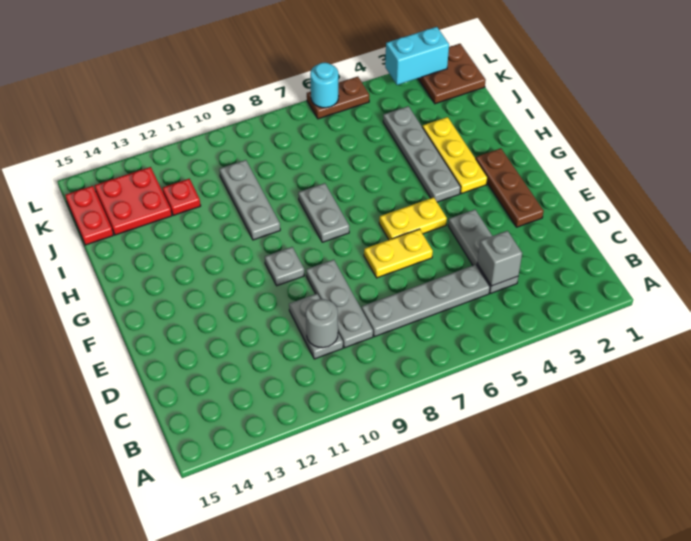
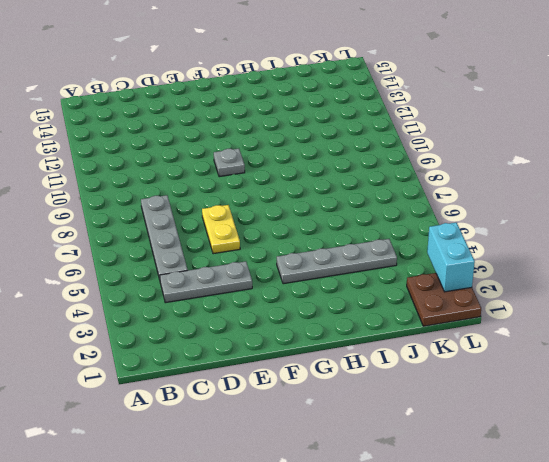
none -> grey plate C9:E9 level 1
none -> grey plate C10:D10 level 1
none -> brown plate E2:G2 level 1

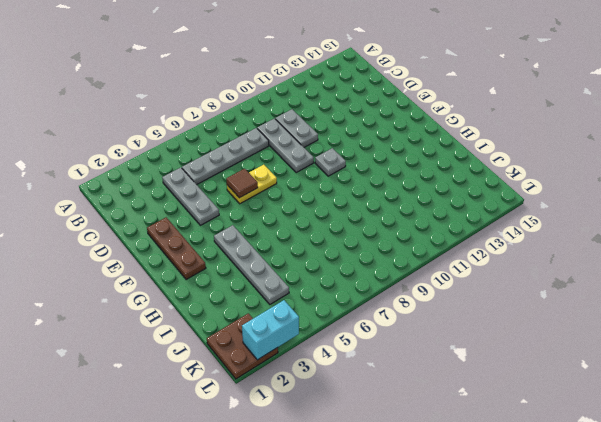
brown tile E6 level 2 -> none
none -> yellow plate F5:F6 level 1
none -> yellow plate G3:I3 level 1
none -> grey plate G8:H8 level 1

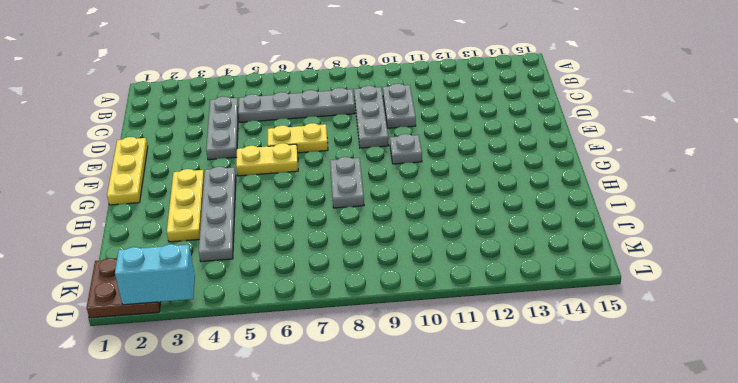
yellow plate E1:G1 level 1 -> none
none -> brown plate E2:G2 level 1
none -> grey plate H10:J10 level 1
none -> red plate J12 level 1

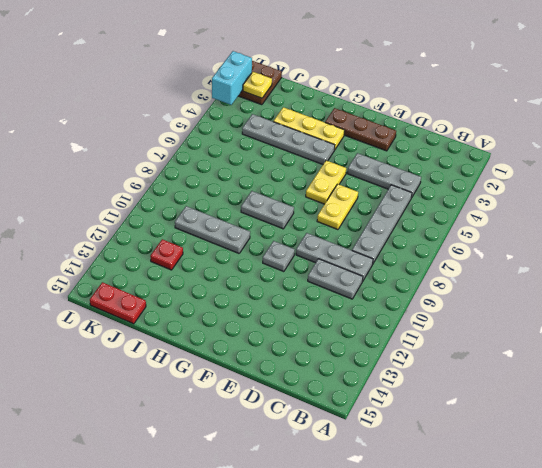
yellow plate K2 level 2 -> none
none -> red plate J13:K14 level 1
none -> brown plate L5:L6 level 1
none -> grey brick C4 level 2

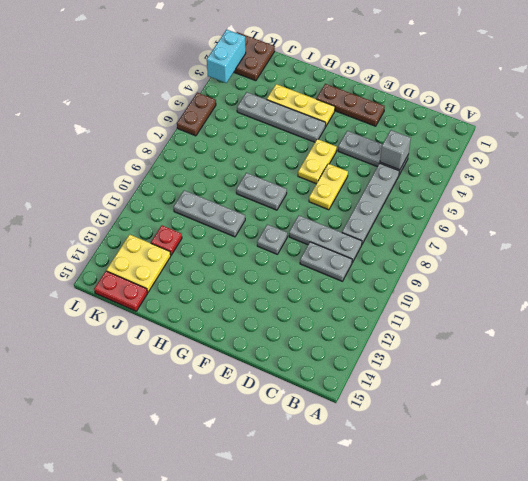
yellow plate J13:K14 level 1 -> red plate J13:K14 level 1
none -> grey round brick C10 level 2
none -> cyan round brick L6 level 2

